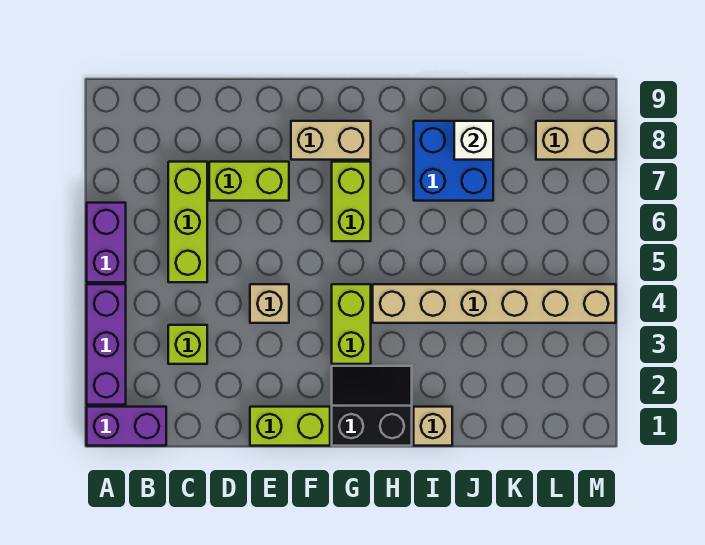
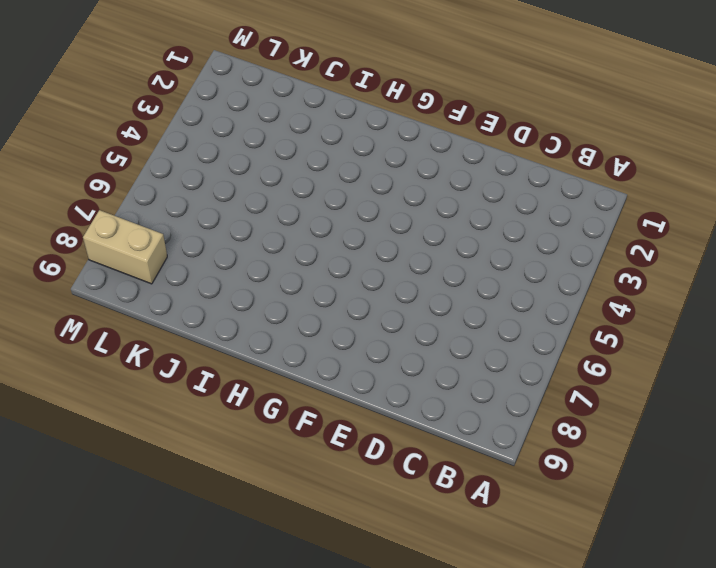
none -> purple brick A1:B1 level 1
none -> purple brick A2:A4 level 1
none -> purple brick A5:A6 level 1

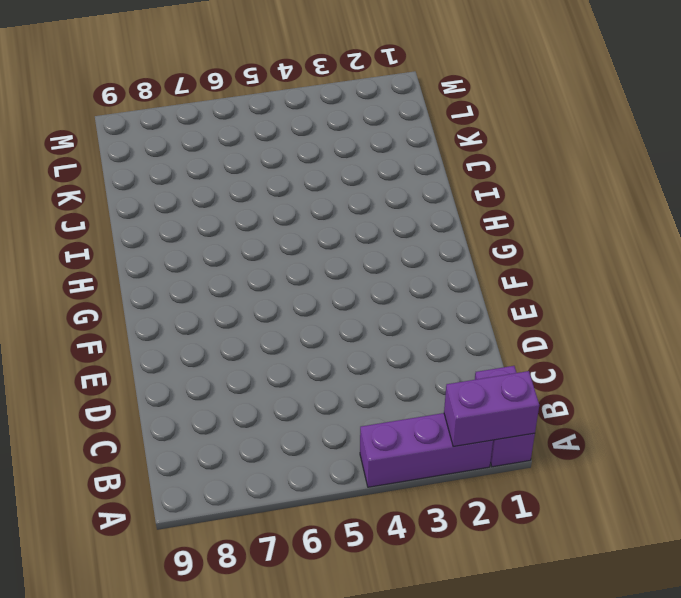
purple brick A1:A2 level 2 -> purple brick A5:A6 level 1
none -> lime brick C3 level 1
none -> lime brick C5:C7 level 1
none -> lime brick D7:E7 level 1

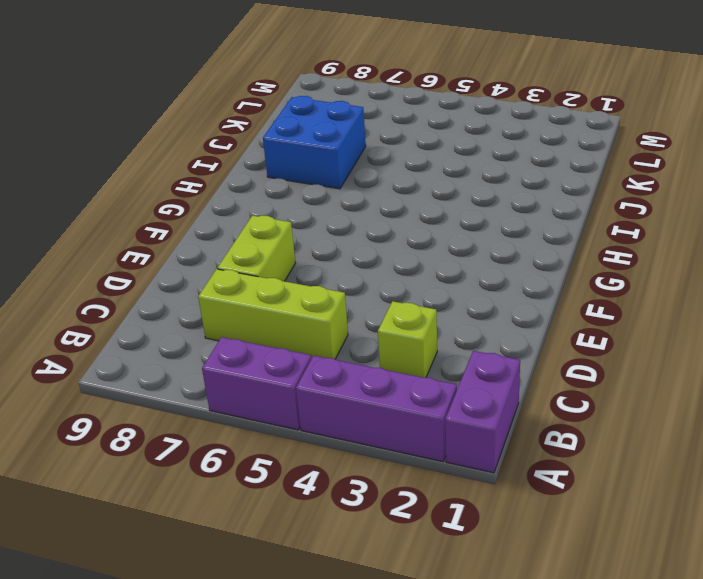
none -> lime brick E1:F1 level 1
none -> tan brick E4 level 1
none -> tan brick F8:G8 level 1

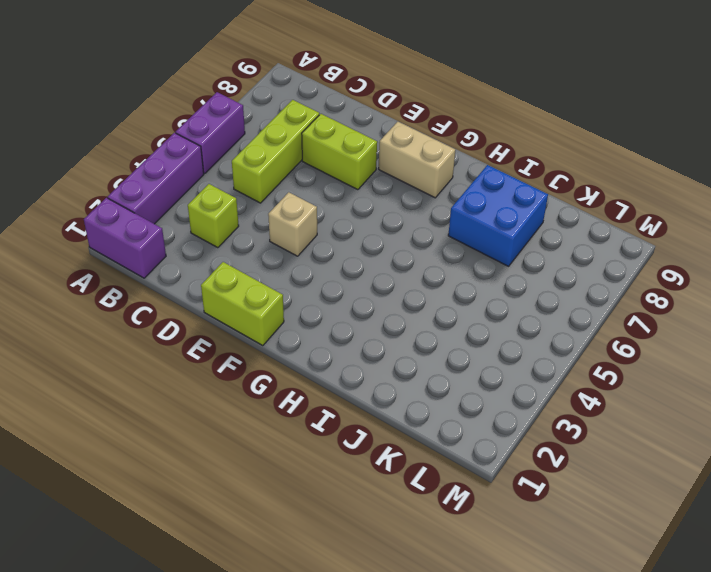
none -> black slope G1:H2 level 1 top 1
none -> lime brick G3:G4 level 1
none -> lime brick G6:G7 level 1

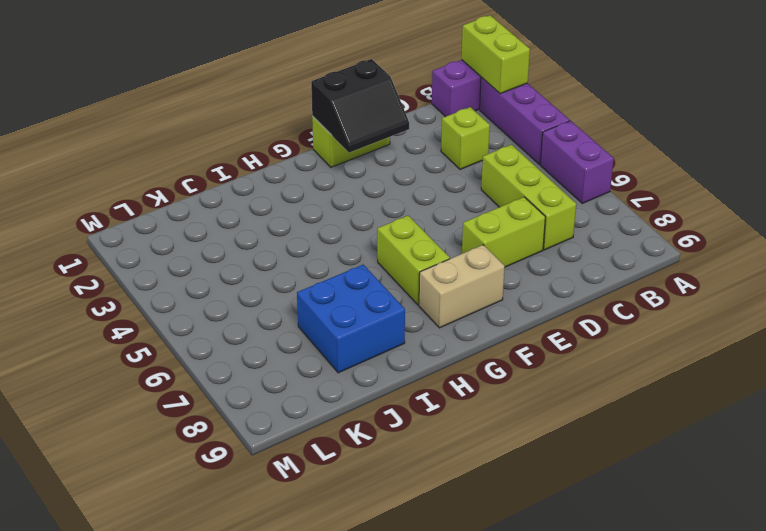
lime brick A1:A2 level 2 -> lime brick G3:G4 level 1
black slope E1:F2 level 2 top 1 -> black slope G1:H2 level 1 top 1
none -> tan brick E4 level 1
none -> tan brick H4:M4 level 1
none -> tan brick I1 level 1

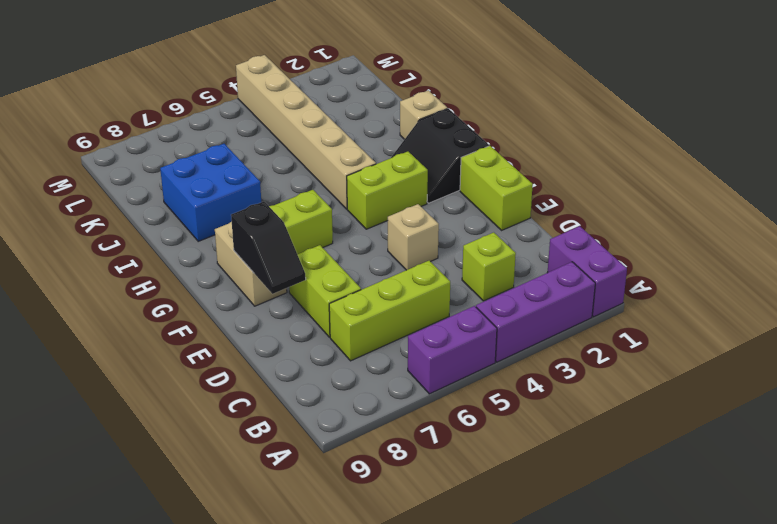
black slope E8:F8 level 2 top F -> none
none -> tan brick L8:M8 level 1
none -> white brick J8 level 2

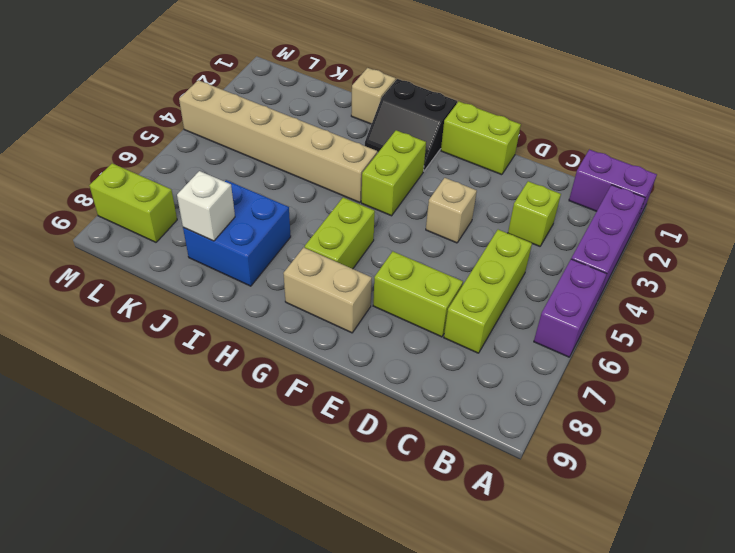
lime brick L8:M8 level 1 -> tan brick L8:M8 level 1

